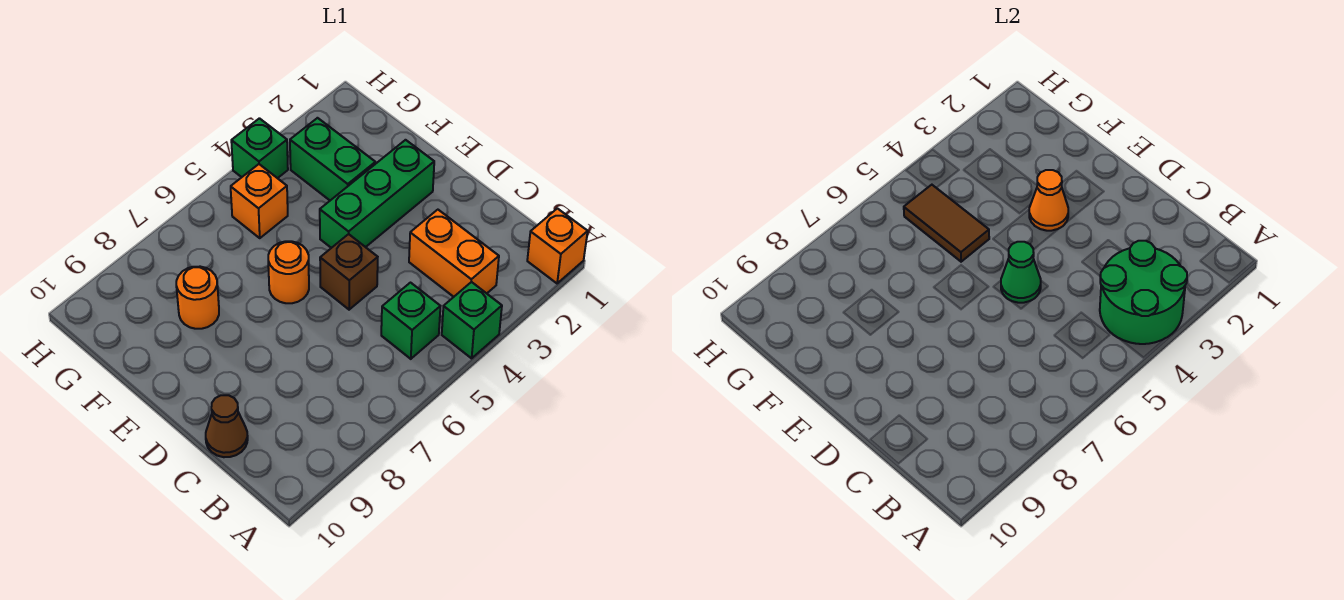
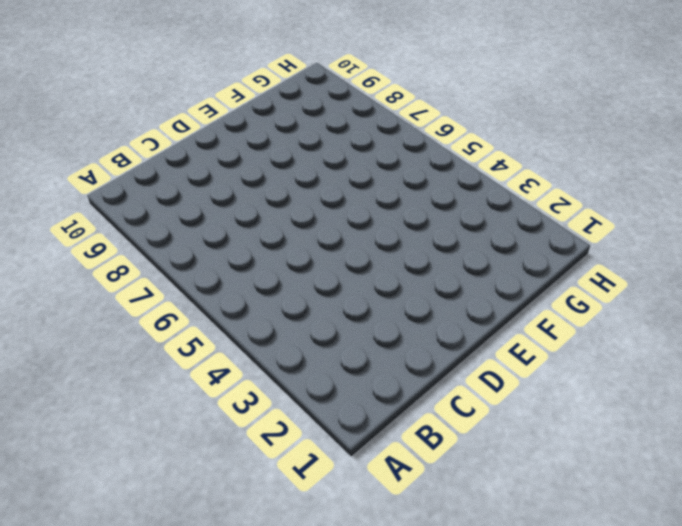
none -> orange brick A1 level 1
none -> green brick A4 level 1
none -> orange brick B3:C3 level 1

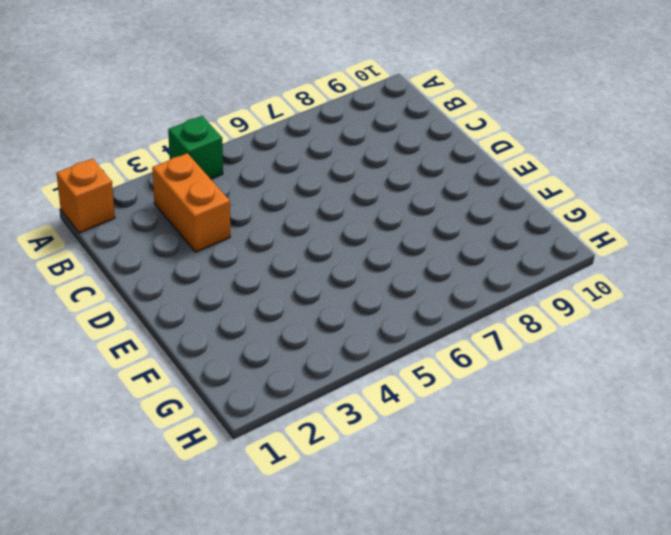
none -> green brick B5 level 1
none -> brown cone C10 level 1
none -> brown brick D5 level 1

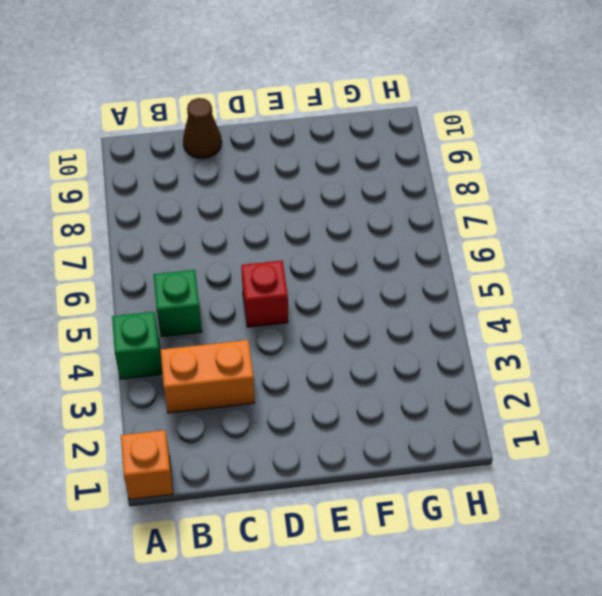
red brick D5 level 1 -> brown brick D5 level 1
none -> green brick E2:E4 level 1
none -> orange round brick E6 level 1
none -> green brick F3:G3 level 1

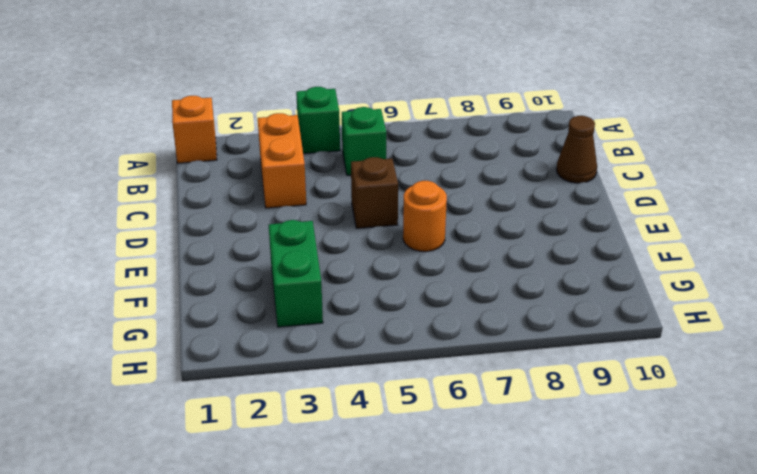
none -> green brick E2:E4 level 1
none -> orange round brick F8 level 1
none -> orange brick G5 level 1

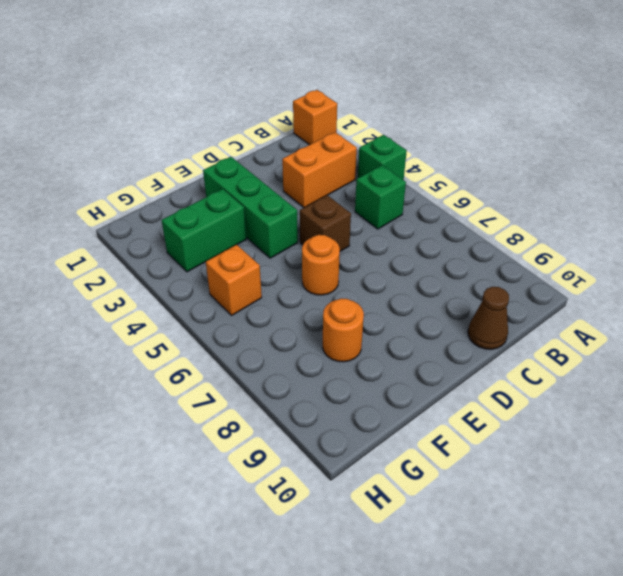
none -> green brick H4 level 1
none -> green round brick A3:B4 level 2
none -> green cone D5 level 2

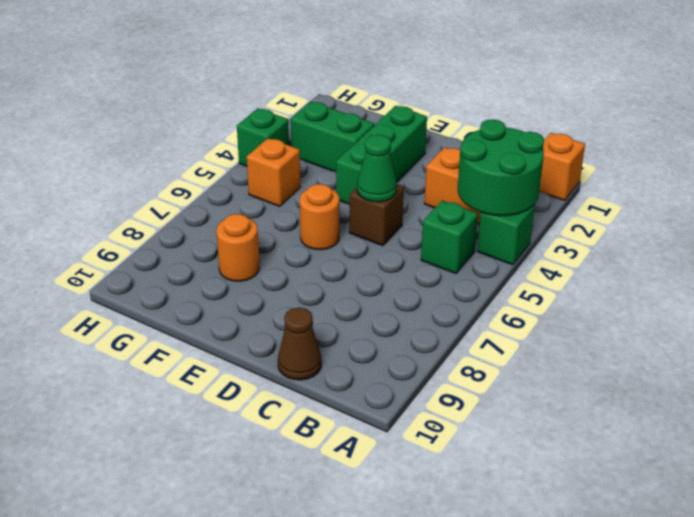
none -> orange cone E3 level 2
none -> brown tile F5:G5 level 2

